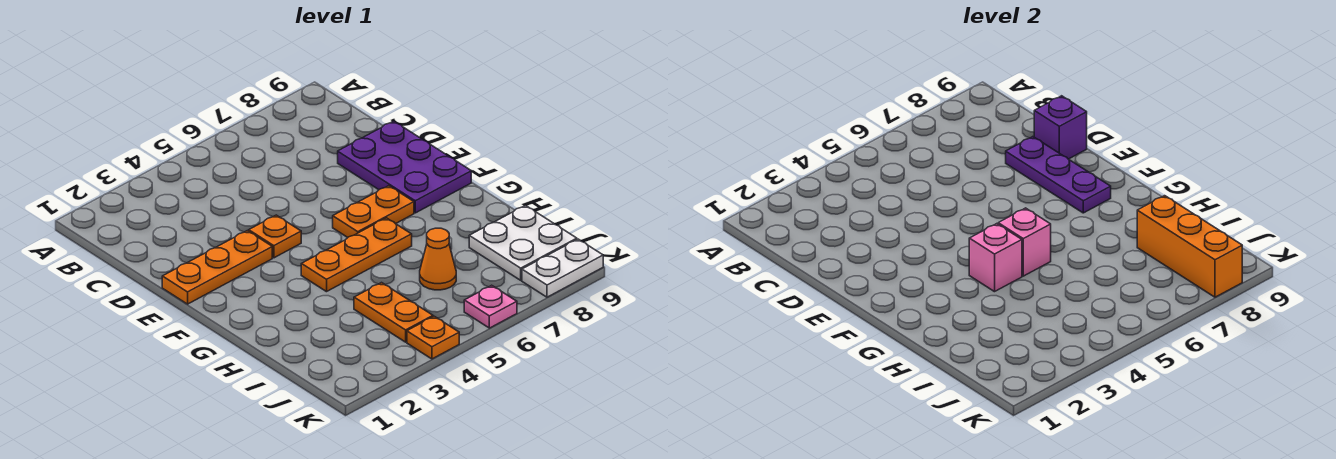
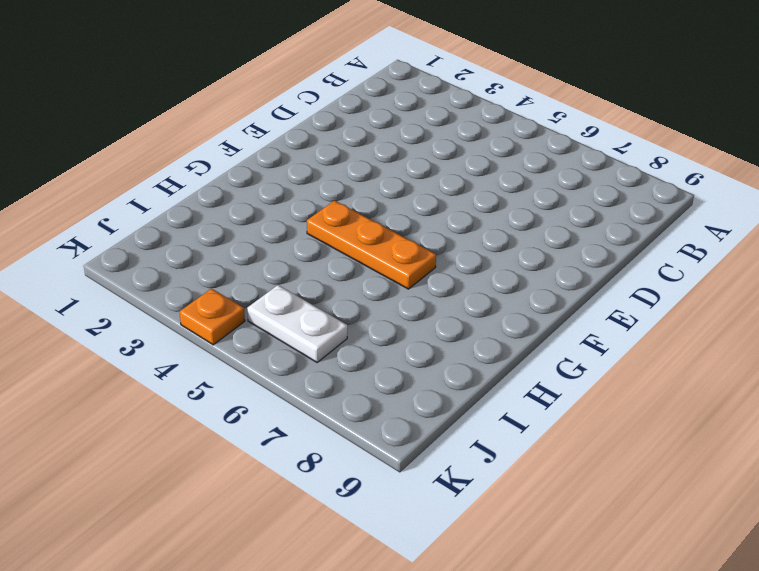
white plate J5:J6 level 1 -> white plate K8:K9 level 1
none -> purple plate D8:F9 level 1
none -> orange plate E1:E3 level 1
none -> orange plate E4 level 1

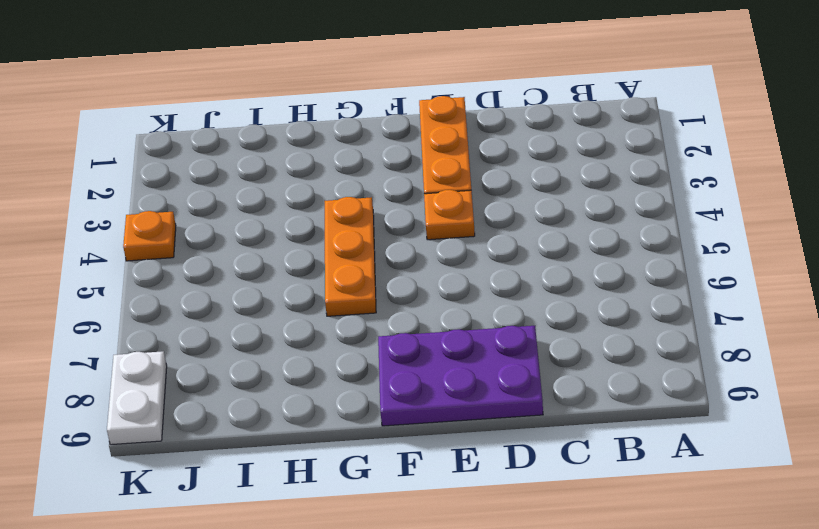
none -> orange plate F6:F7 level 1
none -> orange plate I4:J4 level 1
none -> orange cone I6 level 1

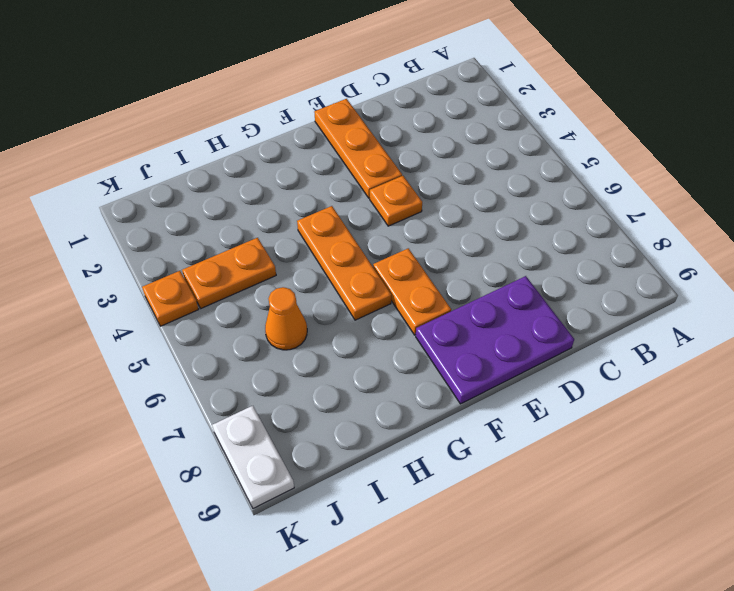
none -> white plate I8:J9 level 1
none -> pink plate K6 level 1
none -> purple plate D8:F8 level 2

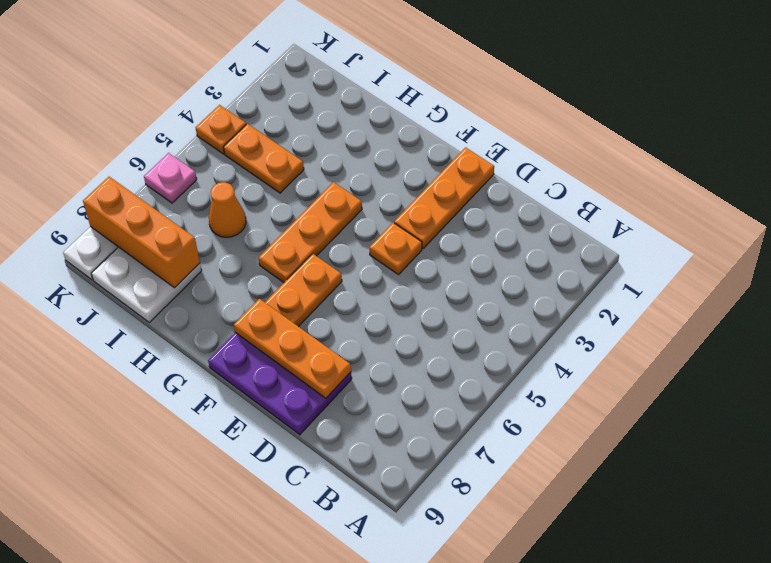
orange plate D8:F8 level 2 -> purple plate D8:F8 level 2
none -> purple brick D9 level 2
none -> pink brick G4 level 2
none -> pink brick G5 level 2

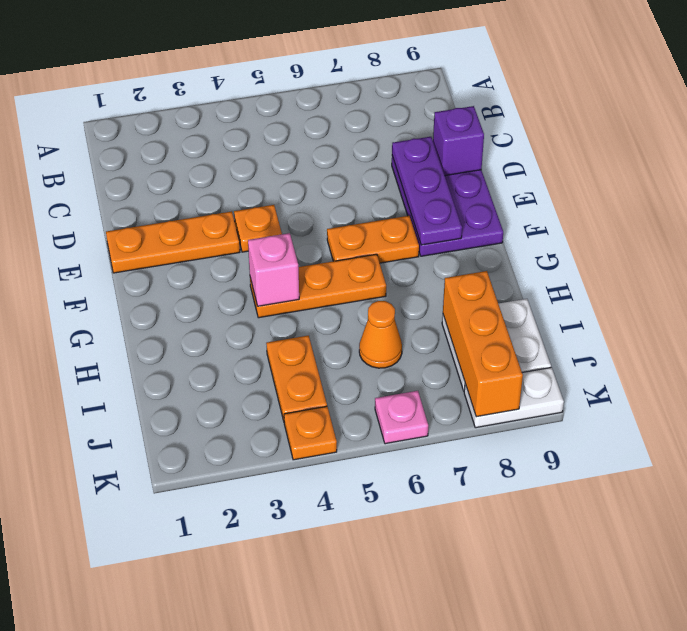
none -> pink brick G5 level 2

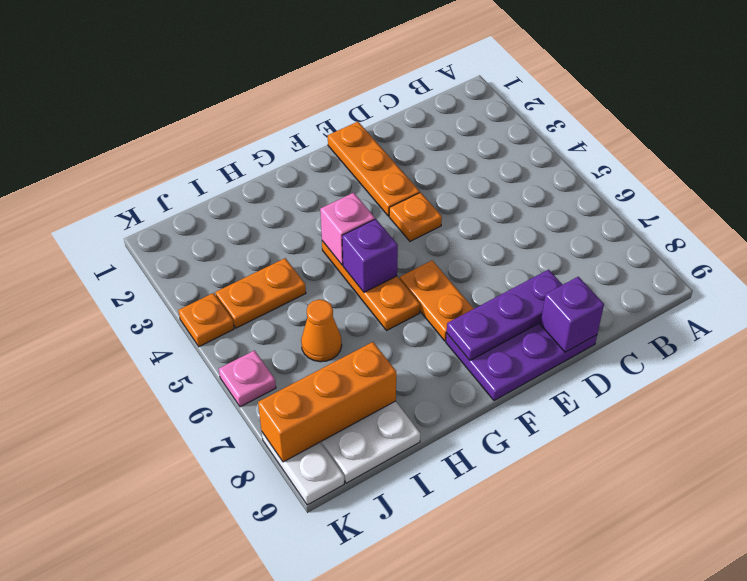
purple brick G5 level 2 -> pink brick G5 level 2

